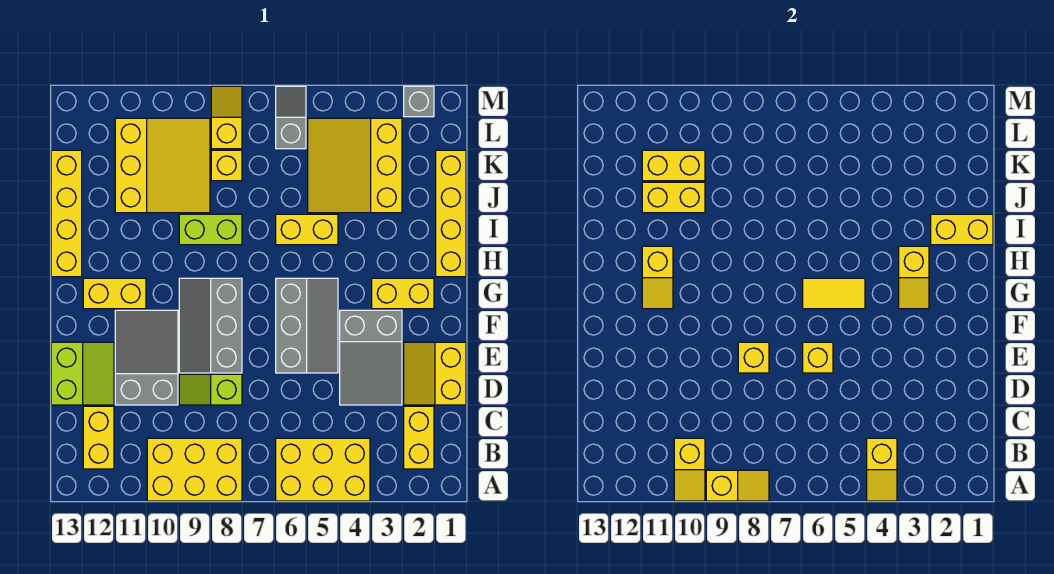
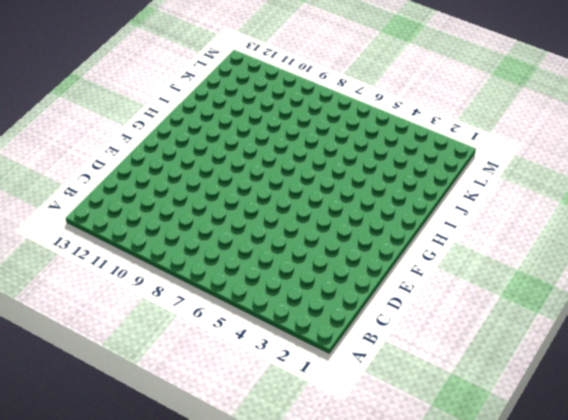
none -> yellow brick A4:B6 level 1
none -> yellow brick A8:B10 level 1
none -> yellow brick B2:C2 level 1
none -> yellow brick B12:C12 level 1

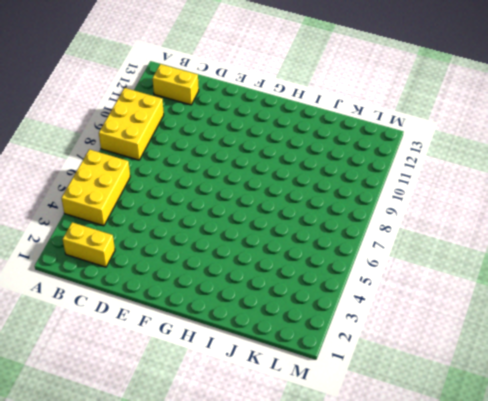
none -> yellow slope D1:E2 level 1 top 1
none -> grey slope D3:F4 level 1 top F
none -> lime slope D8:D9 level 1 top 8
none -> grey slope D10:F11 level 1 top D

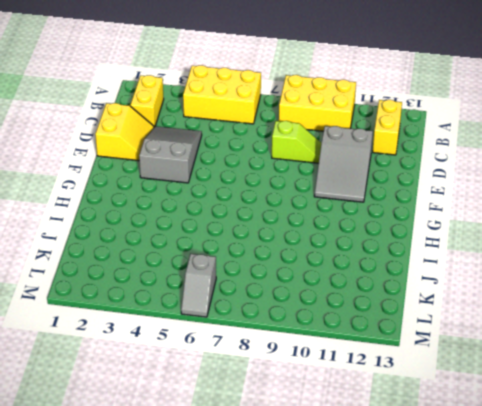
none -> lime slope D12:E13 level 1 top 13
none -> grey slope E5:G6 level 1 top 6
none -> grey slope E8:G9 level 1 top 8
none -> yellow brick G2:G3 level 1

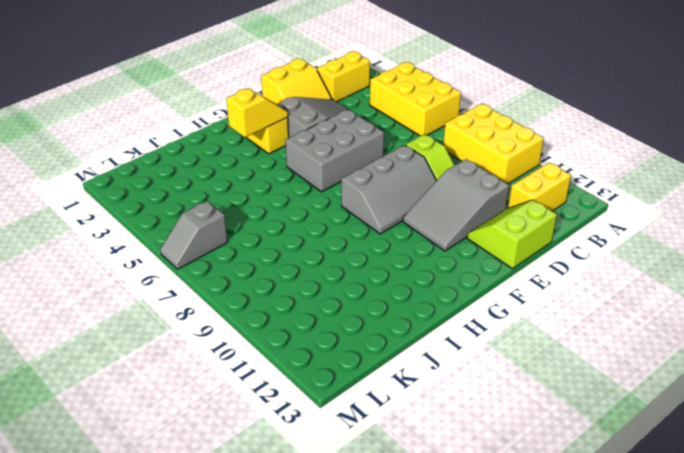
grey brick E5:G6 level 1 -> grey slope E5:G6 level 1 top 6
none -> yellow brick G11:G12 level 1
none -> yellow brick H1:K1 level 1
none -> yellow brick H13:K13 level 1
none -> yellow brick I5:I6 level 1

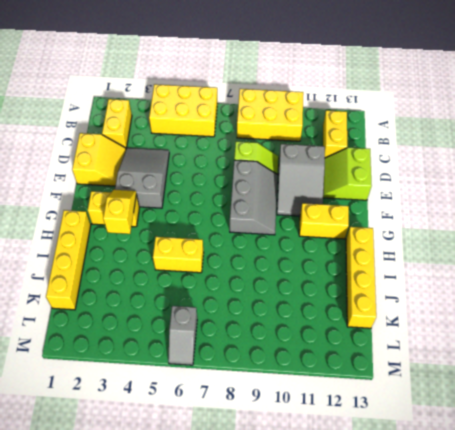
none -> grey slope E5:G6 level 1 top 6
none -> lime brick I8:I9 level 1
none -> yellow slope J3:L5 level 1 top 3
none -> yellow slope J9:L11 level 1 top 11

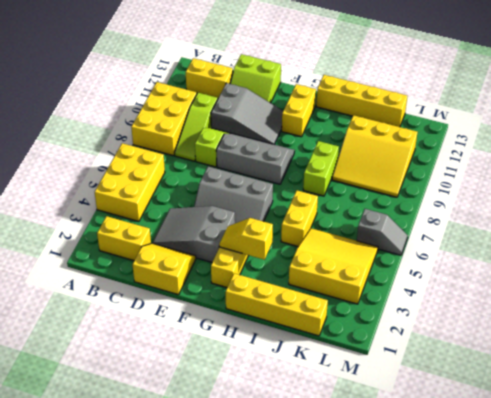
lime slope C8:C10 level 1 top 10 -> none
none -> yellow brick K8 level 1
none -> yellow slope L8:M8 level 1 top L
none -> grey brick M2 level 1
none -> yellow slope A4:B4 level 2 top B

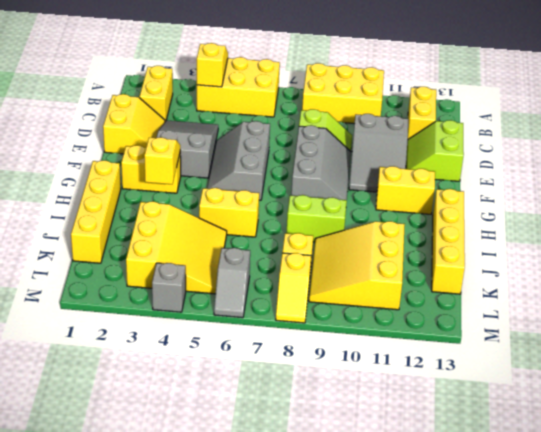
grey brick M4 level 1 -> grey brick M2 level 1
none -> yellow slope A8:A9 level 2 top 9
none -> yellow slope A10:B10 level 2 top B
none -> yellow brick E6 level 2
none -> yellow brick E8 level 2

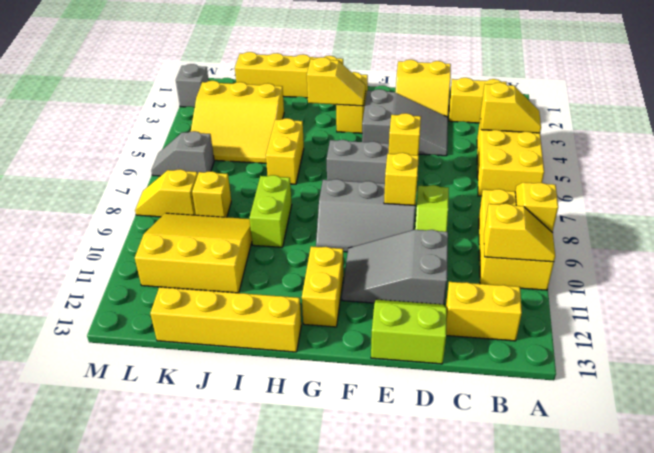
none -> yellow tile G5:G6 level 2
none -> yellow slope G11:H11 level 2 top H
none -> yellow brick I1:I2 level 2
none -> yellow brick J10:J11 level 2

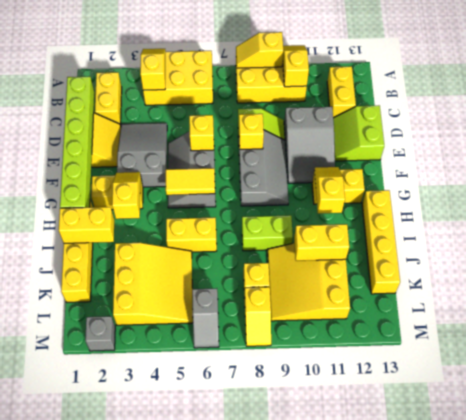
lime brick C1:H1 level 2 -> none
none -> yellow brick K10:K11 level 2

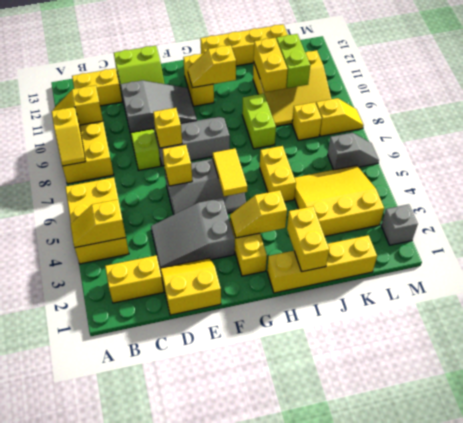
lime brick K10:K11 level 2 -> yellow brick K10:K11 level 2

